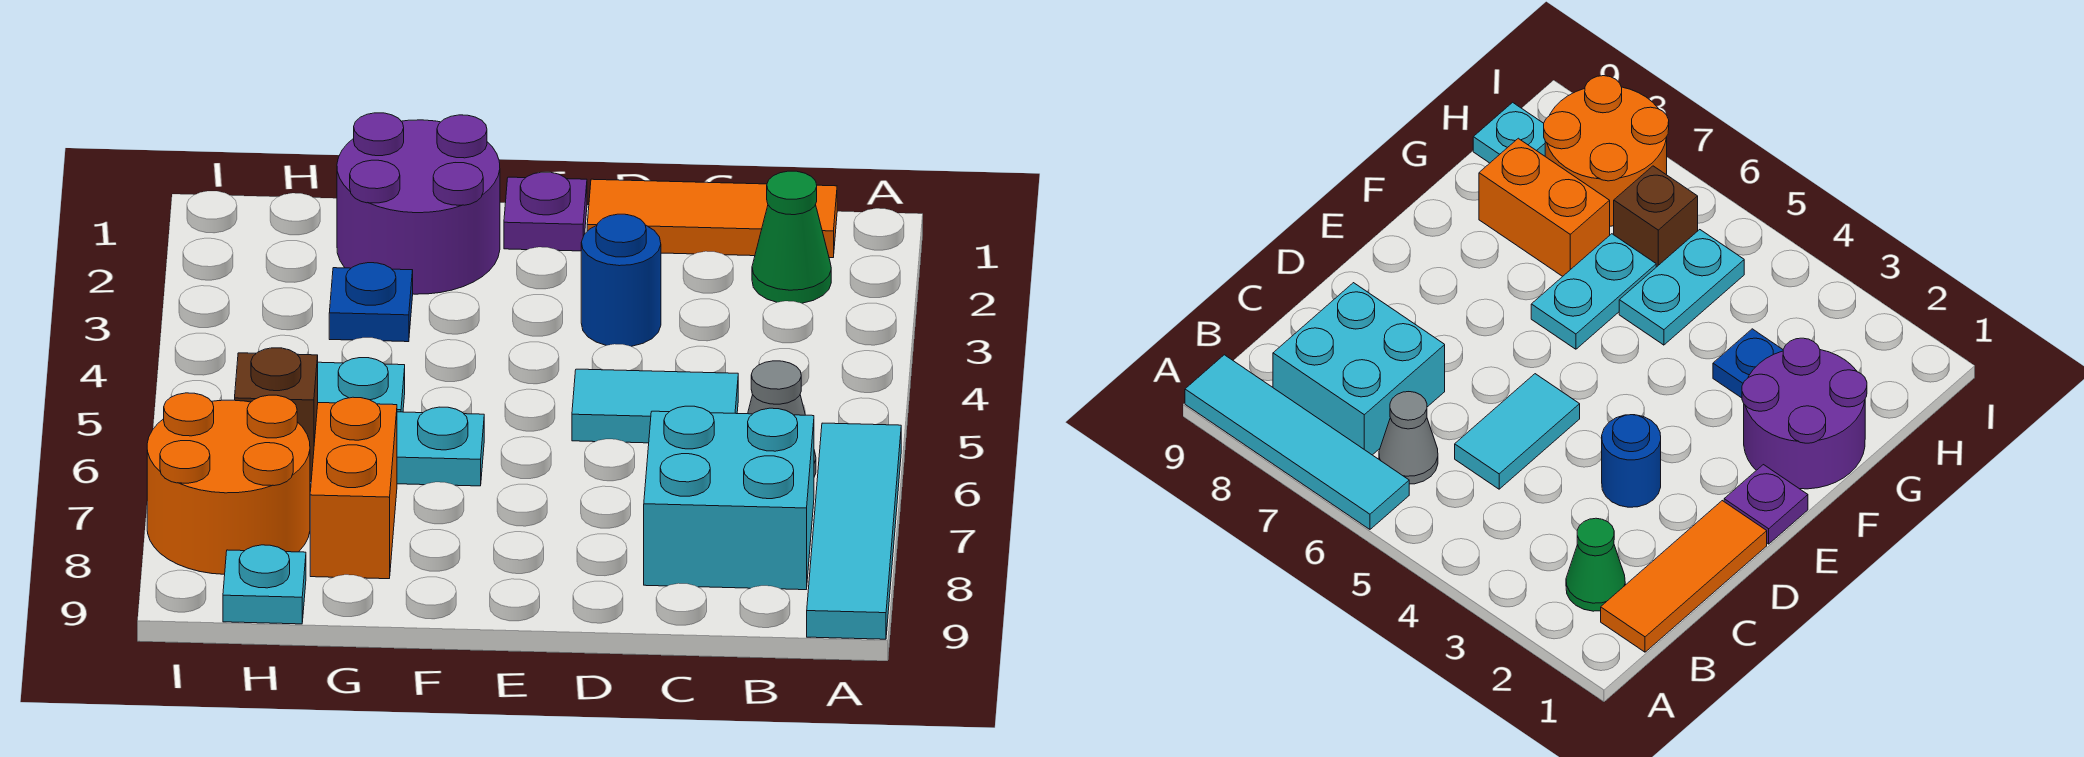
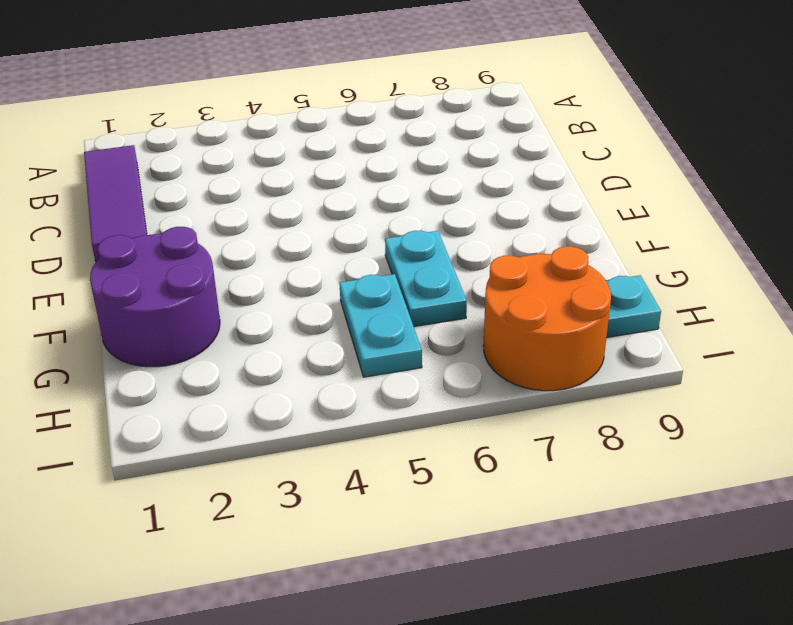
purple tile B1:D1 level 1 -> orange tile B1:D1 level 1
none -> cyan tile A6:A9 level 1
none -> green cone B2 level 1
none -> grey cone B6 level 1

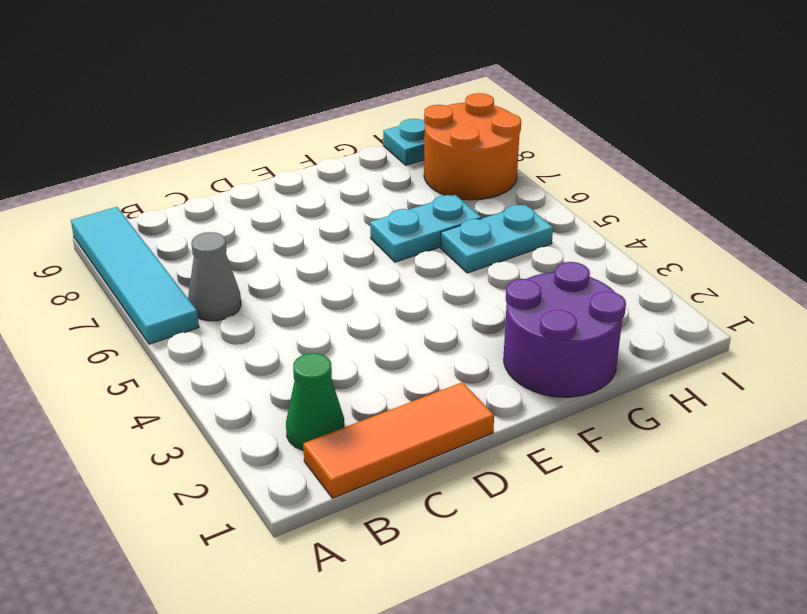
none -> cyan brick B7:C8 level 1
none -> cyan tile C5:D5 level 1
none -> blue round brick D3 level 1

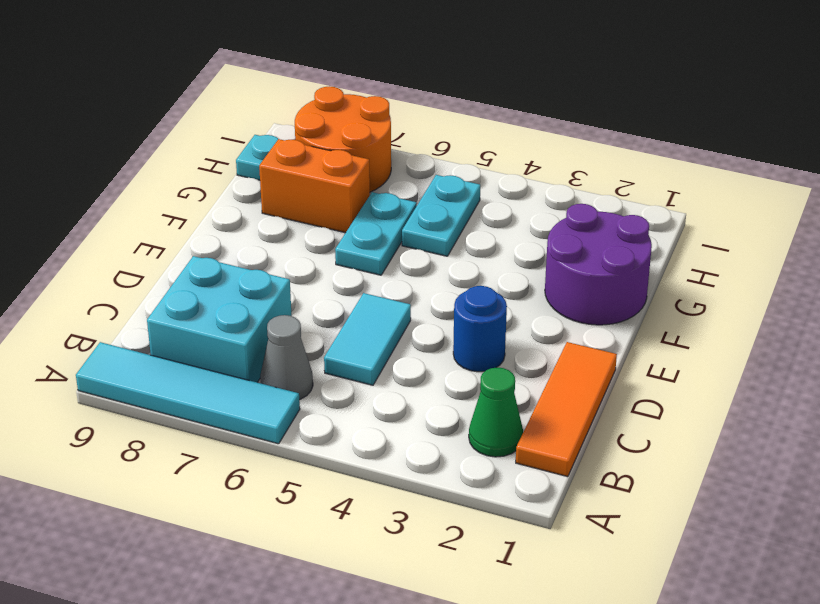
none -> purple plate E1 level 1
none -> blue plate G3 level 1
none -> brown brick H6 level 1

